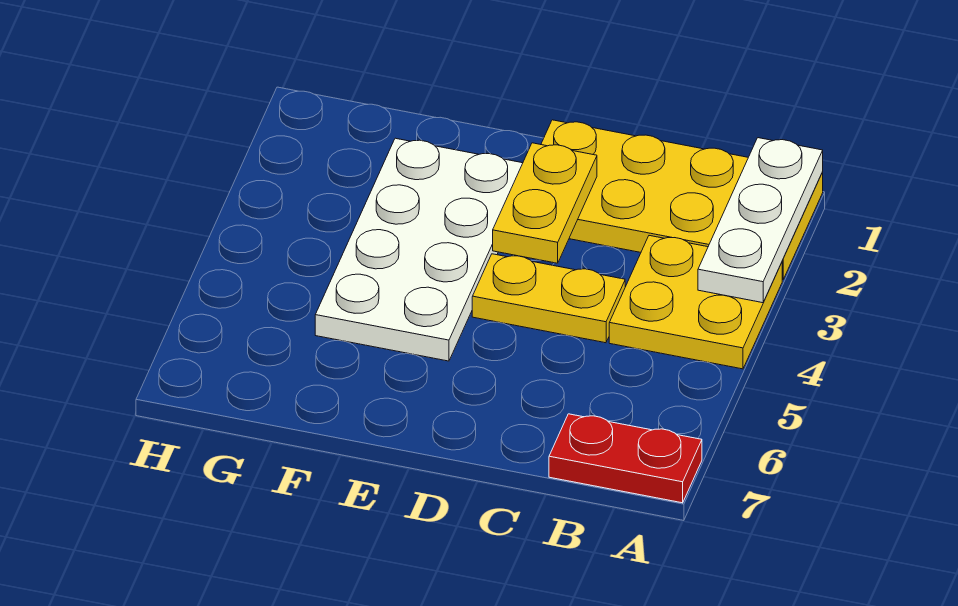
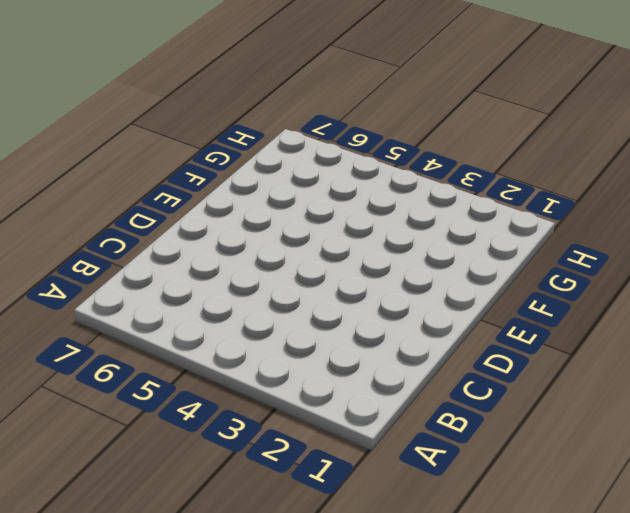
none -> yellow plate A1:D2 level 1
none -> yellow plate A3:B4 level 1

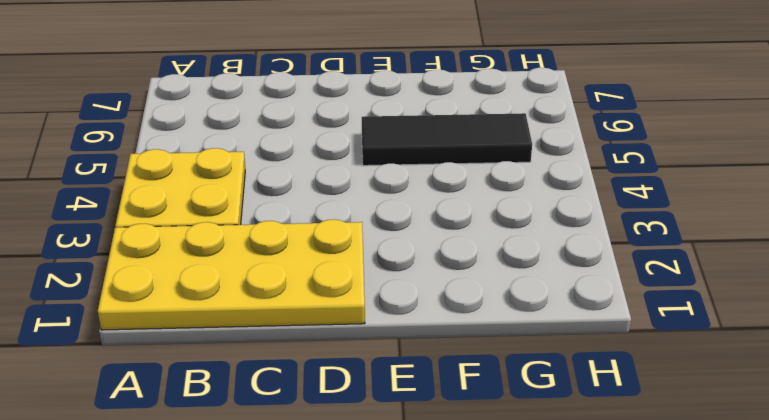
black tile E5:G5 level 1 -> white plate E2:F5 level 1
none -> red plate A7:B7 level 1
none -> yellow plate C4:D4 level 1

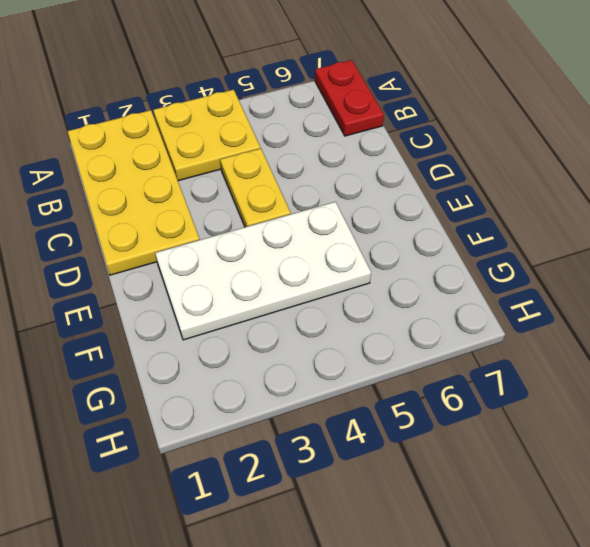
none -> white plate A1:A3 level 2
none -> yellow plate D2:D3 level 2

